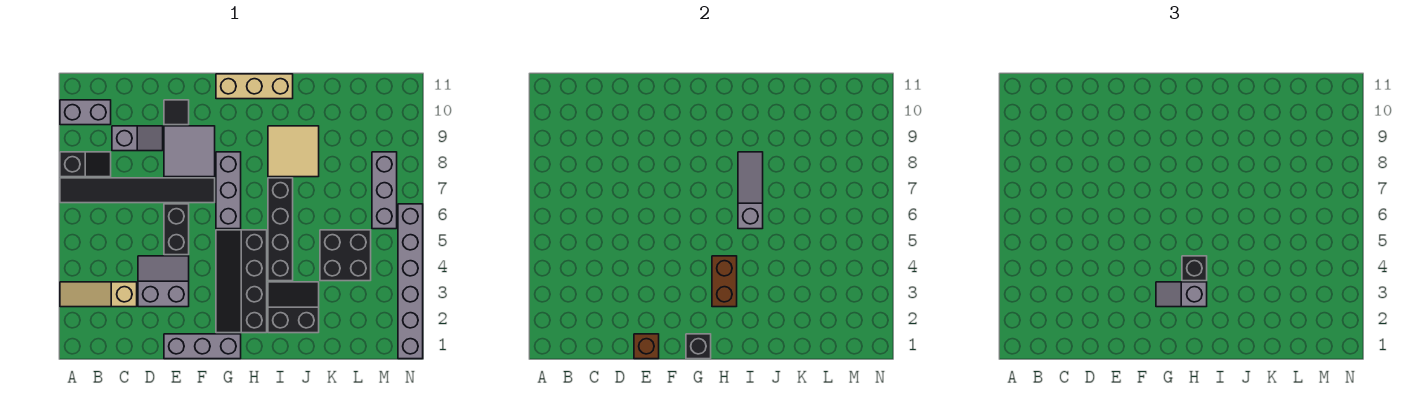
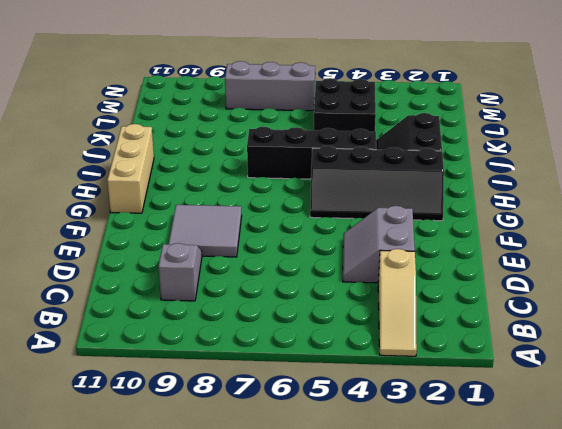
none -> black tile A7:F7 level 1
none -> black slope A8:B8 level 1 top A
none -> grey brick A10:B10 level 1

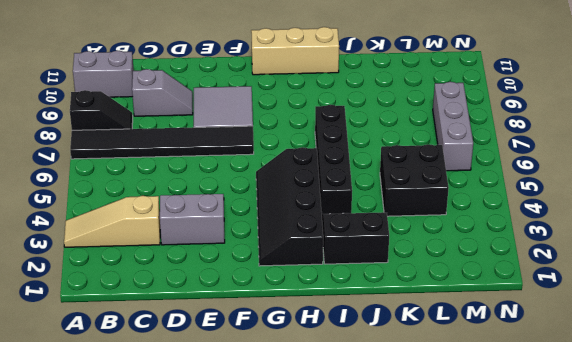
none -> grey brick E1:G1 level 1
none -> black brick E5:E6 level 1
none -> black tile E10 level 1

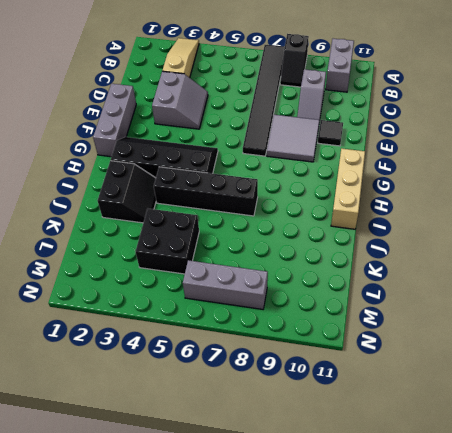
none -> black brick E5:E6 level 1
none -> grey brick G6:G8 level 1
none -> tan tile I8:J9 level 1

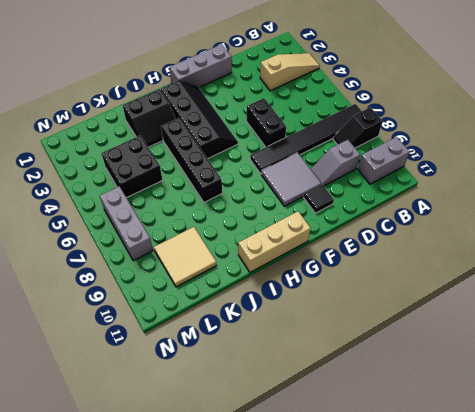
tan tile K9:L10 level 1 -> tan tile I8:J9 level 1
none -> grey slope D3:E4 level 1 top 3
none -> grey brick G6:G8 level 1
none -> grey brick N1:N6 level 1

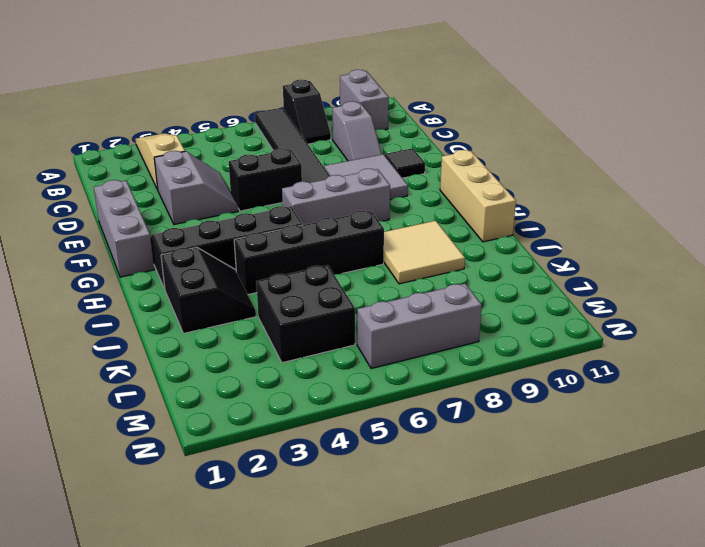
none -> grey brick N1:N6 level 1
none -> brown brick E1 level 2
none -> black brick G1 level 2

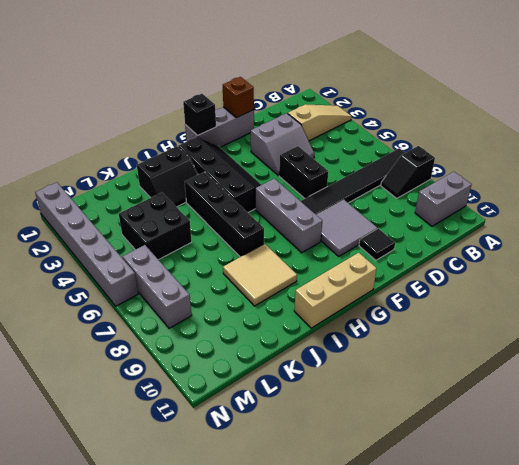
none -> grey slope C9:D9 level 1 top C
none -> brown brick H3:H4 level 2
none -> grey slope I6:I8 level 2 top 6

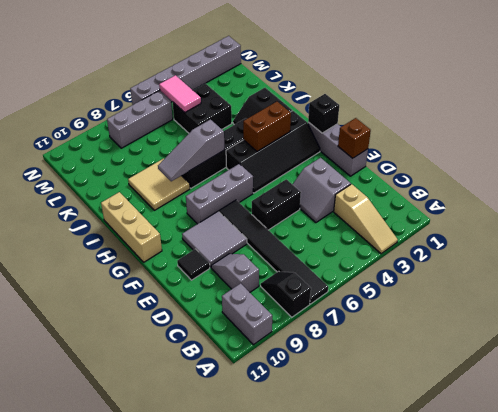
pink tile L5:M5 level 2 -> none
none -> grey slope G3:H3 level 3 top H
none -> black brick H4 level 3

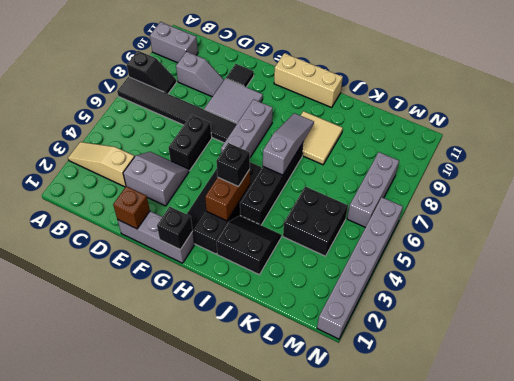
none -> grey slope G3:H3 level 3 top H

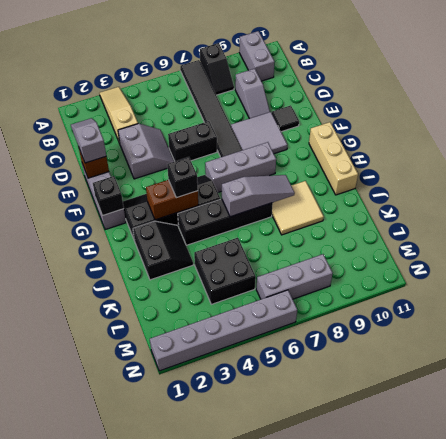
grey slope D1:E1 level 3 top E -> grey slope G3:H3 level 3 top H

